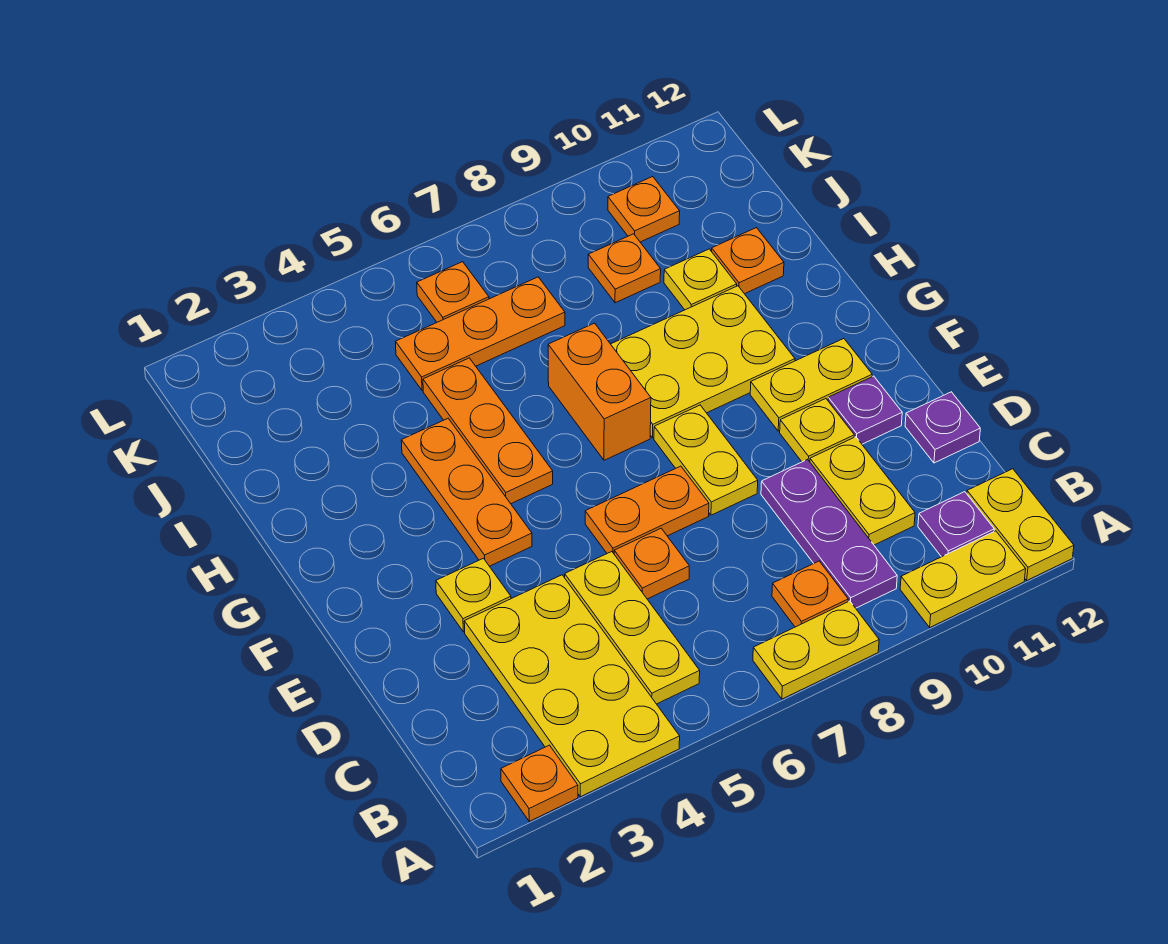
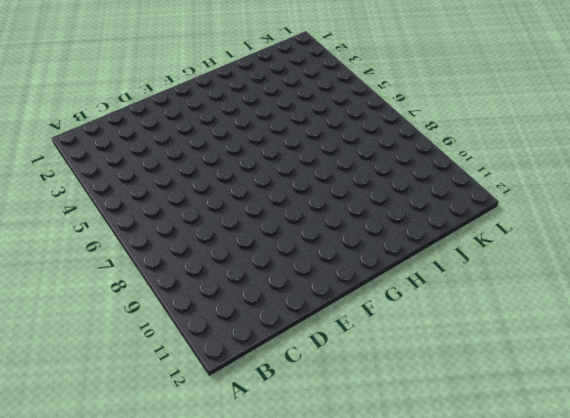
none -> orange plate A2 level 1
none -> yellow plate A3:D4 level 1
none -> yellow plate A7:A8 level 1

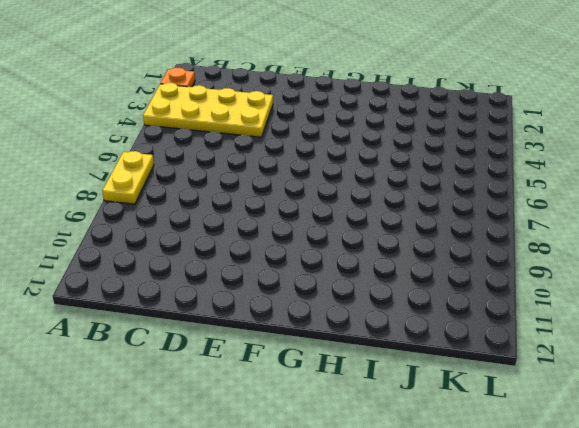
none -> yellow plate A10:A11 level 1
none -> yellow plate A12:B12 level 1
none -> yellow plate B5:D5 level 1

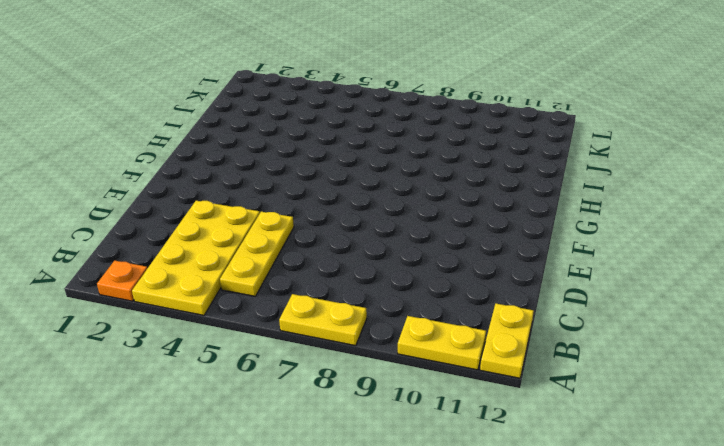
none -> orange plate B8 level 1
none -> purple plate B9:D9 level 1
none -> purple plate B11 level 1

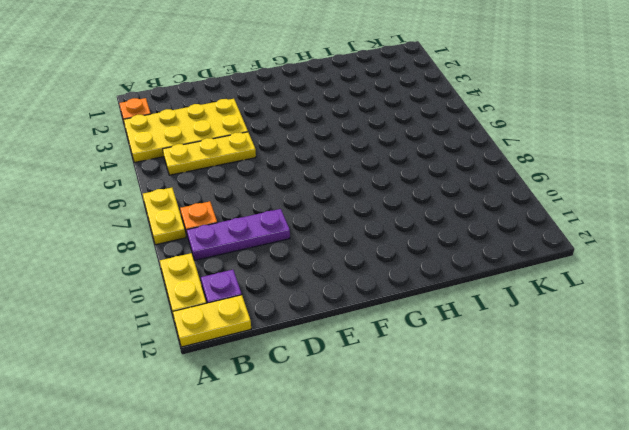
none -> yellow plate C10:D10 level 1
none -> orange plate D6 level 1
none -> purple plate D12 level 1

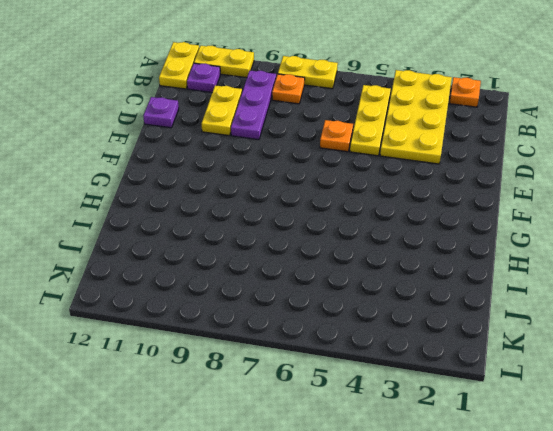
none -> yellow plate E3 level 1
none -> orange plate E6:E7 level 1
none -> yellow plate E8:F8 level 1

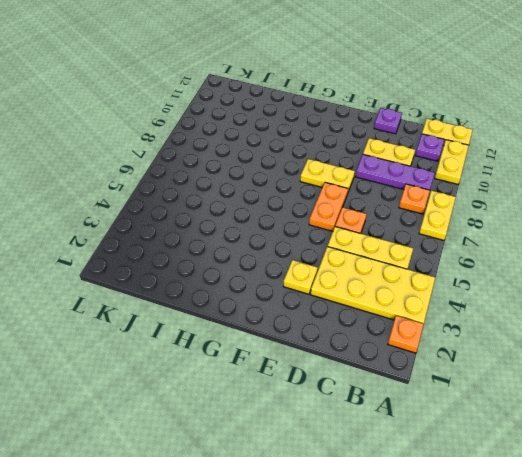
none -> yellow plate E10 level 1
none -> purple plate E11 level 1
none -> orange plate F4:H4 level 1

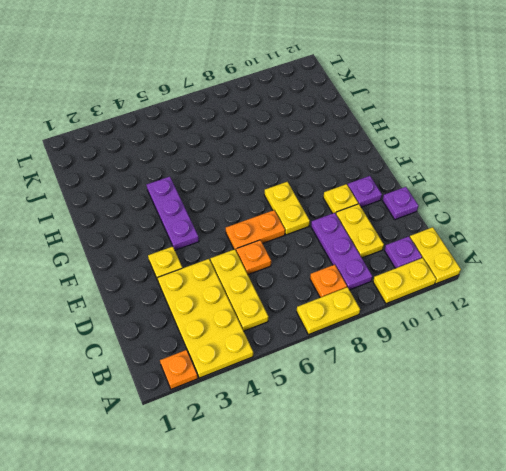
purple plate F4:H4 level 1 -> orange plate F4:H4 level 1
none -> yellow plate F10:F11 level 1
none -> orange plate G5:I5 level 1
none -> orange brick G7:H7 level 1

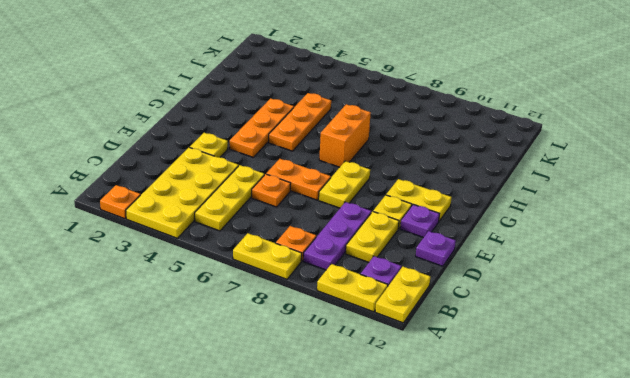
none -> yellow plate G8:H10 level 1
none -> yellow plate I10 level 1
none -> orange plate I11 level 1

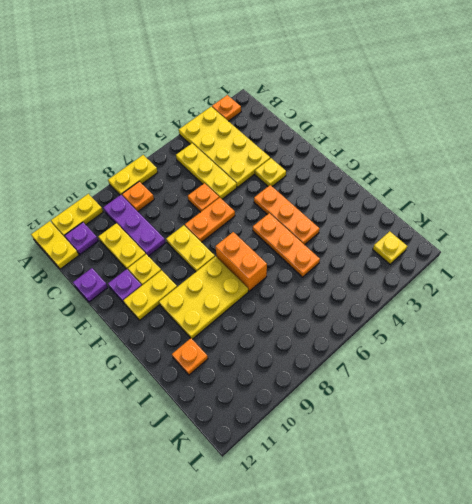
yellow plate K2 level 1 -> yellow plate I10 level 1
none -> orange plate J5:J7 level 1
none -> orange plate J9 level 1
none -> orange plate K6 level 1

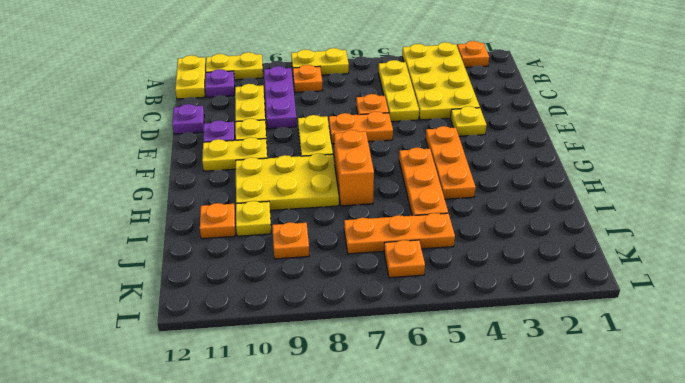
none -> orange plate K10 level 1

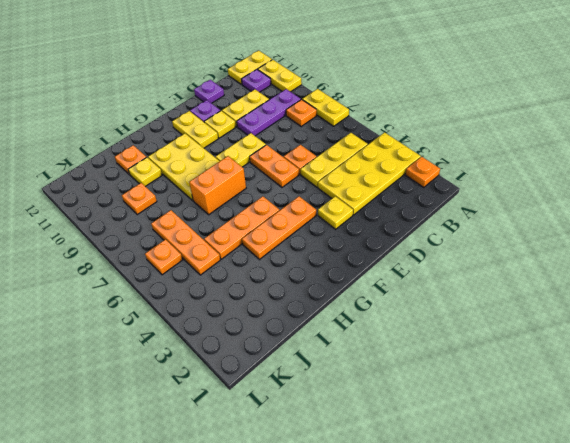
none -> orange plate K10 level 1

